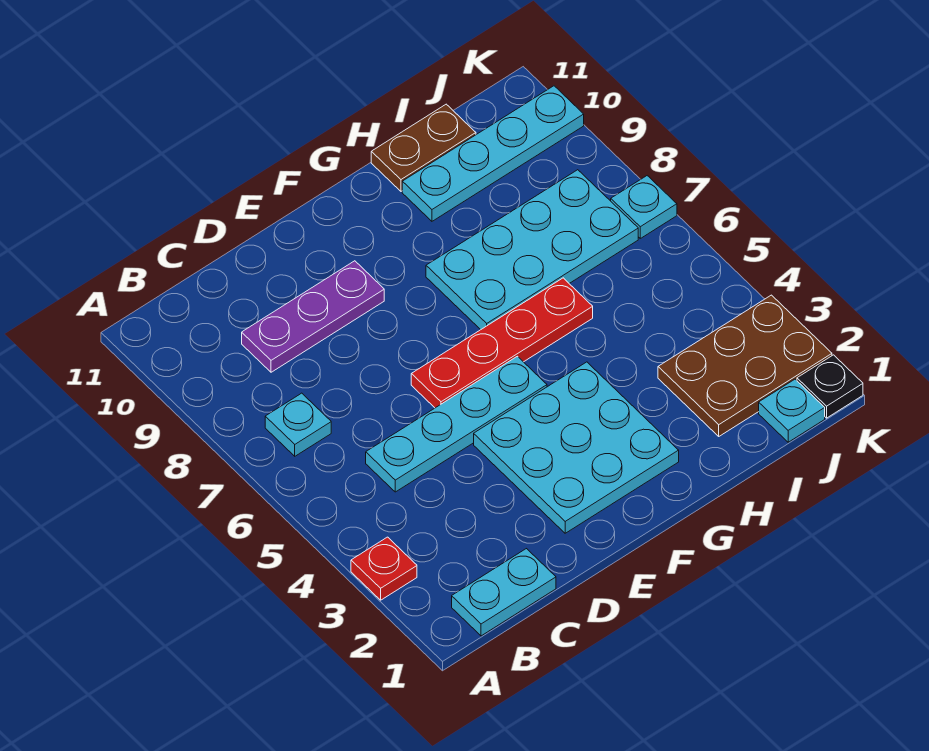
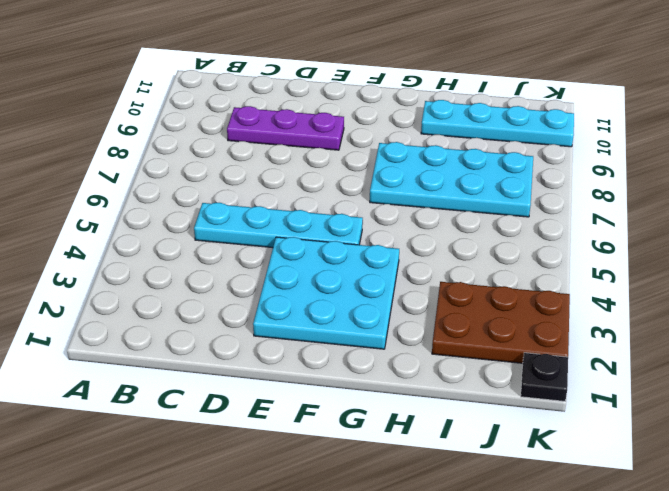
none -> red plate A3 level 1
none -> cyan plate B1:C1 level 1
none -> cyan plate B7 level 1

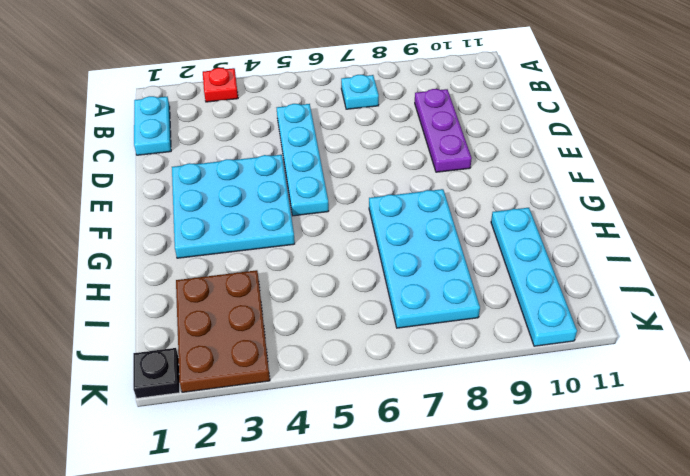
none -> red plate E6:H6 level 1
none -> brown plate H11:I11 level 1
none -> cyan plate J1 level 1

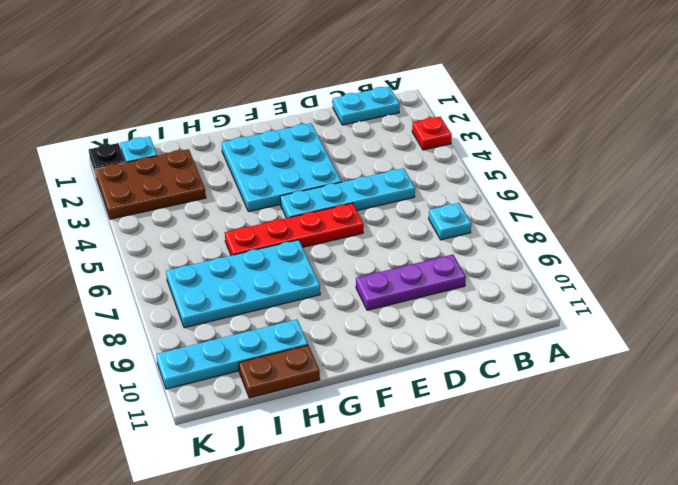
none -> cyan plate K7 level 1

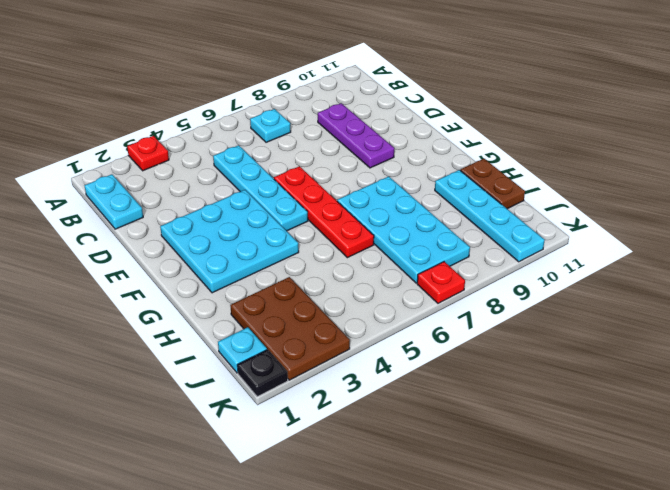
red plate K7 level 1 -> cyan plate K7 level 1

